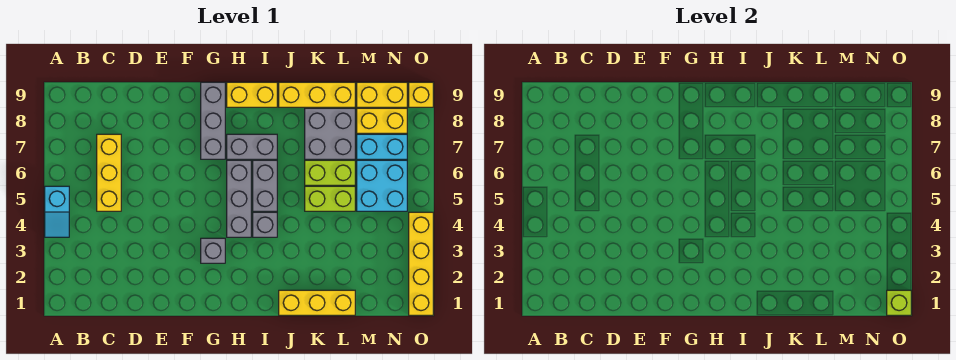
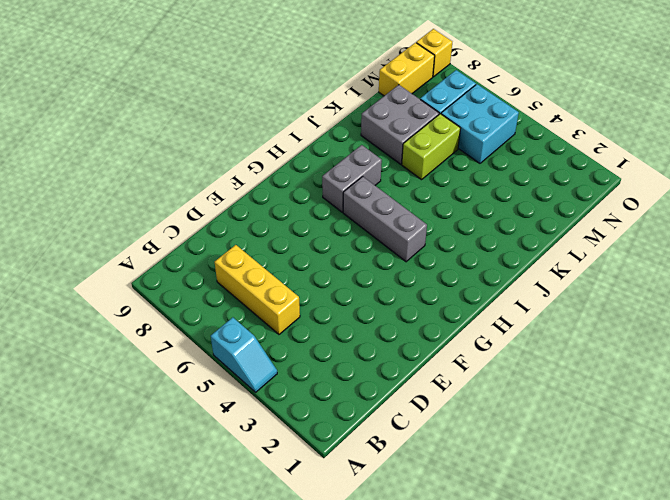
none -> grey brick G3 level 1
none -> grey brick G7:G9 level 1
none -> yellow brick H9:I9 level 1

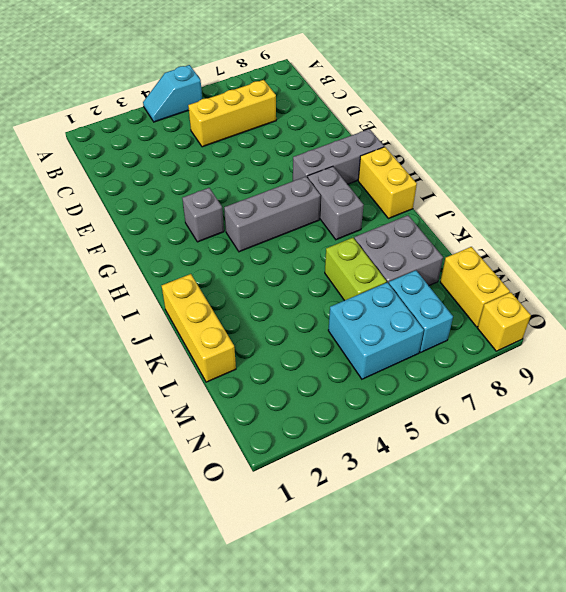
none -> grey brick I4 level 1
none -> grey brick I5:I6 level 1
none -> yellow brick J9:L9 level 1

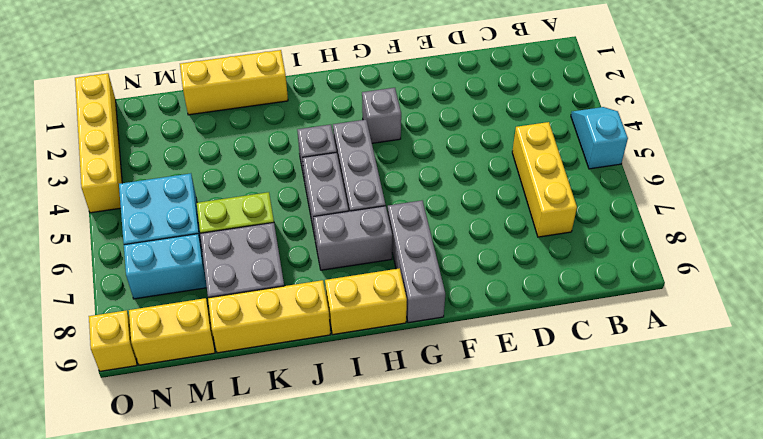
none -> lime brick K5:L5 level 1
none -> yellow brick M8:N8 level 1
none -> lime brick O1 level 2

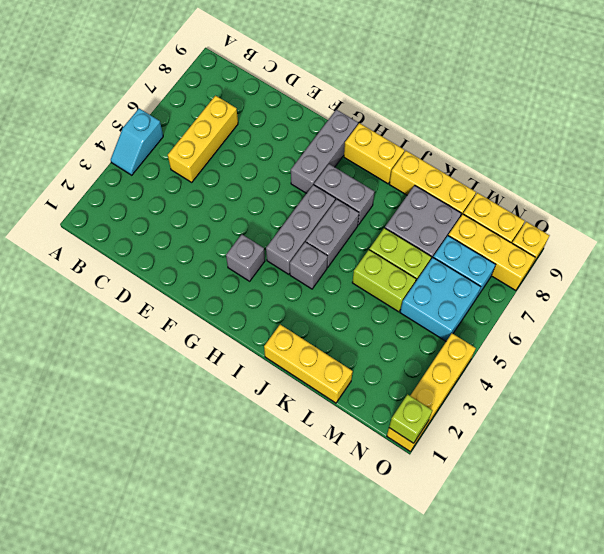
yellow brick M8:O8 level 1 -> yellow brick M8:N8 level 1

